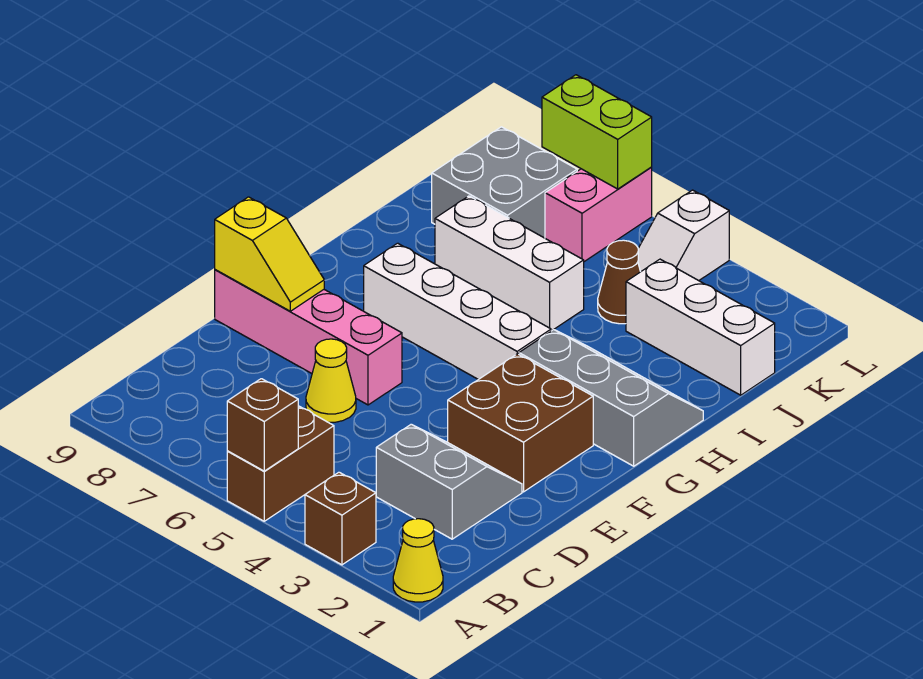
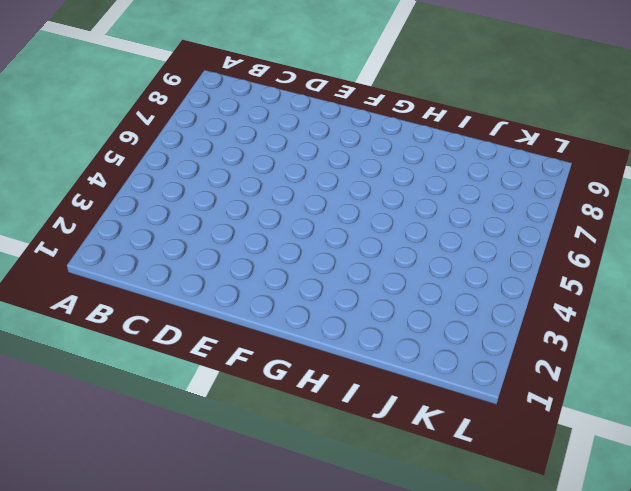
none -> yellow cone A1 level 1
none -> brown brick A3 level 1
none -> brown brick A5:B5 level 1

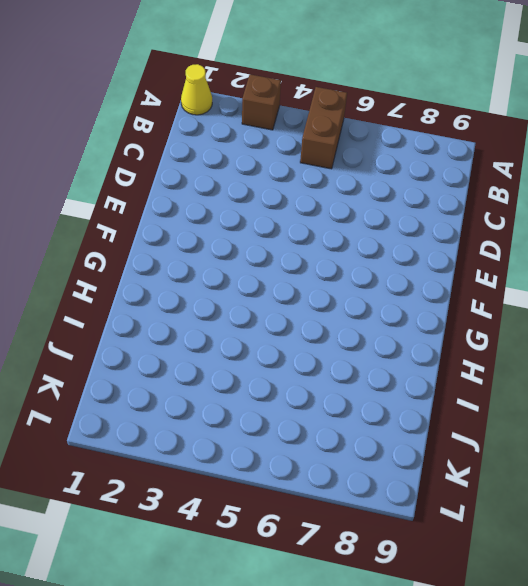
none -> grey slope C2:D3 level 1 top C
none -> yellow cone D6 level 1
none -> brown brick E2:F3 level 1

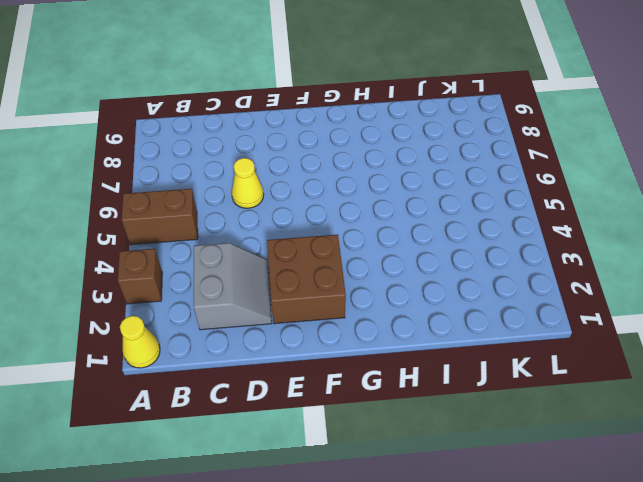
none -> pink brick E6:E9 level 1
none -> grey slope G1:H3 level 1 top G
none -> white brick G4:G7 level 1

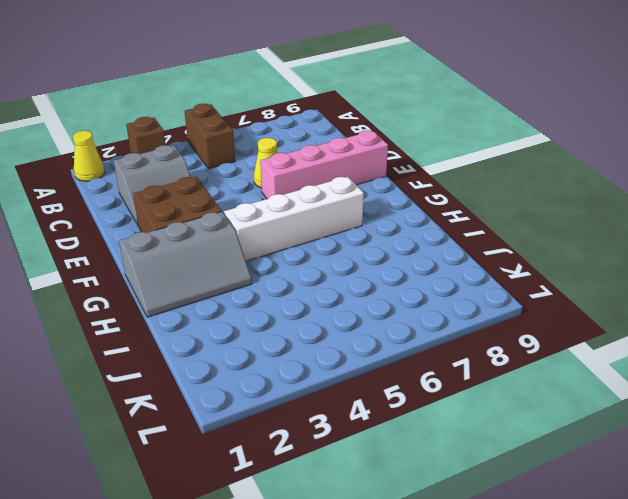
none -> white brick I5:I7 level 1
none -> white brick J1:J3 level 1
none -> brown cone J4 level 1

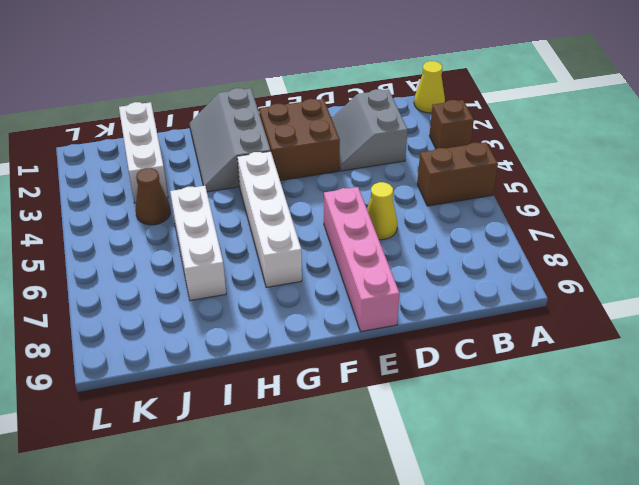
none -> grey brick J7:K8 level 1
none -> white slope K4:L4 level 1 top L
none -> pink brick K6:L6 level 1

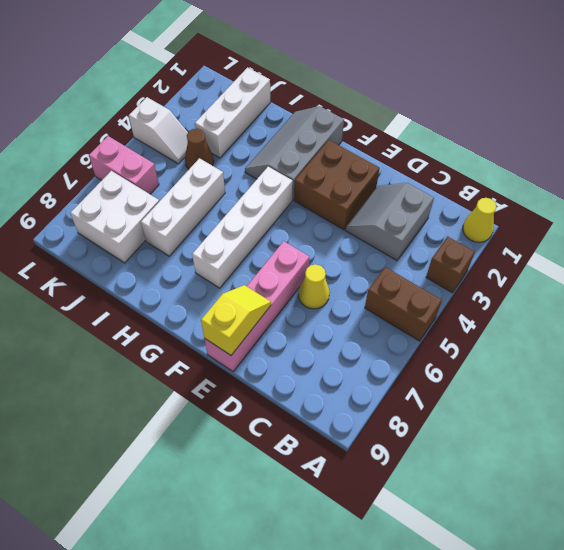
white brick J7:K8 level 1 -> grey brick J7:K8 level 1
none -> brown brick A5 level 2
none -> lime brick L6:L7 level 2

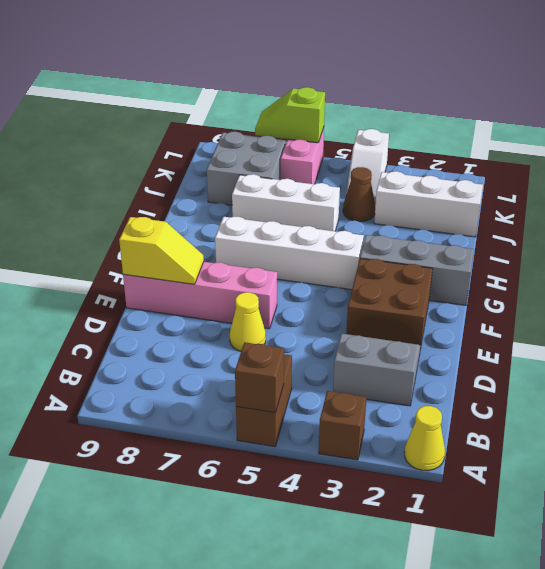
lime slope L6:L7 level 2 top 6 -> lime brick L6:L7 level 2

